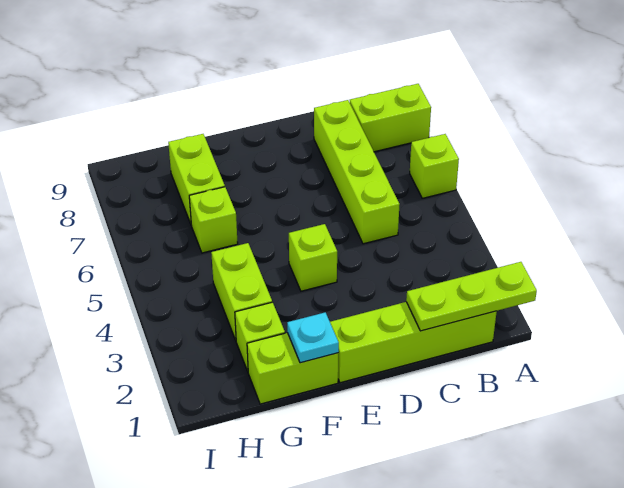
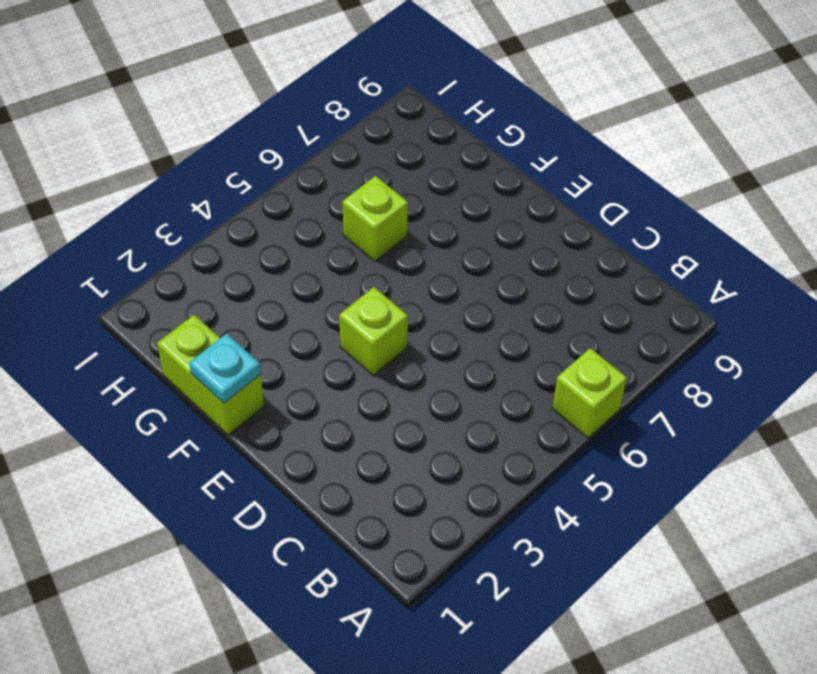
none -> lime brick A8:B8 level 1
none -> lime brick B1:E1 level 1
none -> lime brick C5:C8 level 1

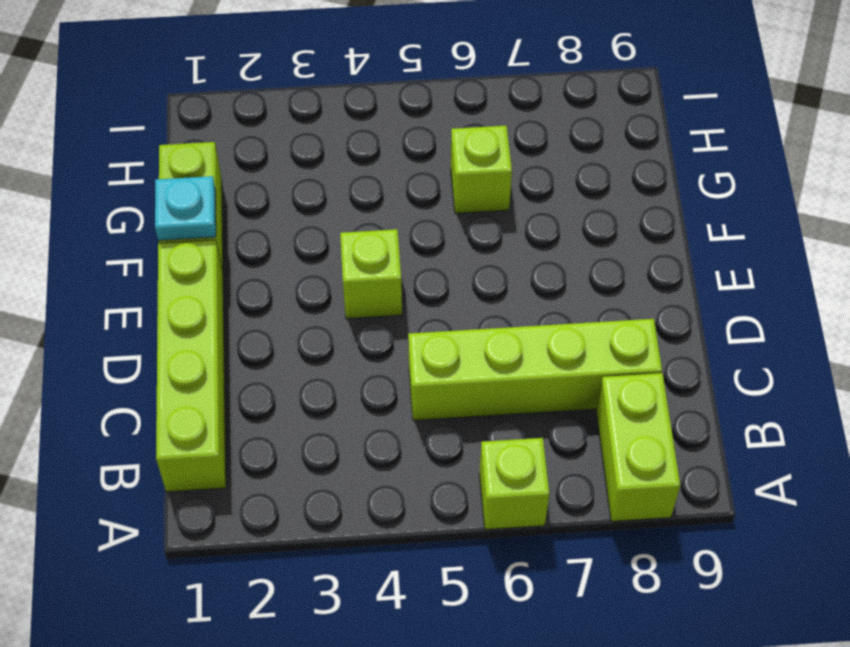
none -> lime brick G2 level 1
none -> lime brick G3:G4 level 1
none -> lime brick G7:G8 level 1

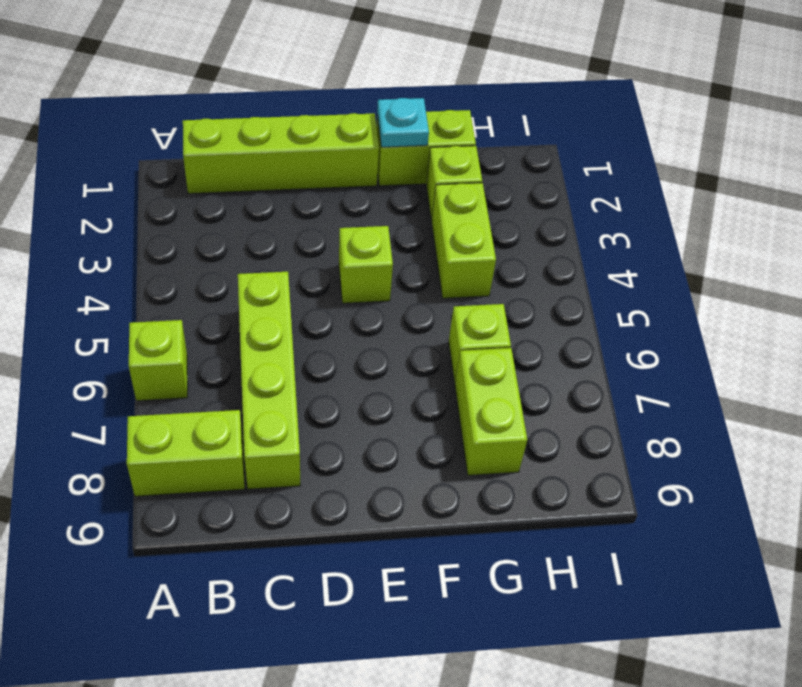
none -> lime plate A1:C1 level 2

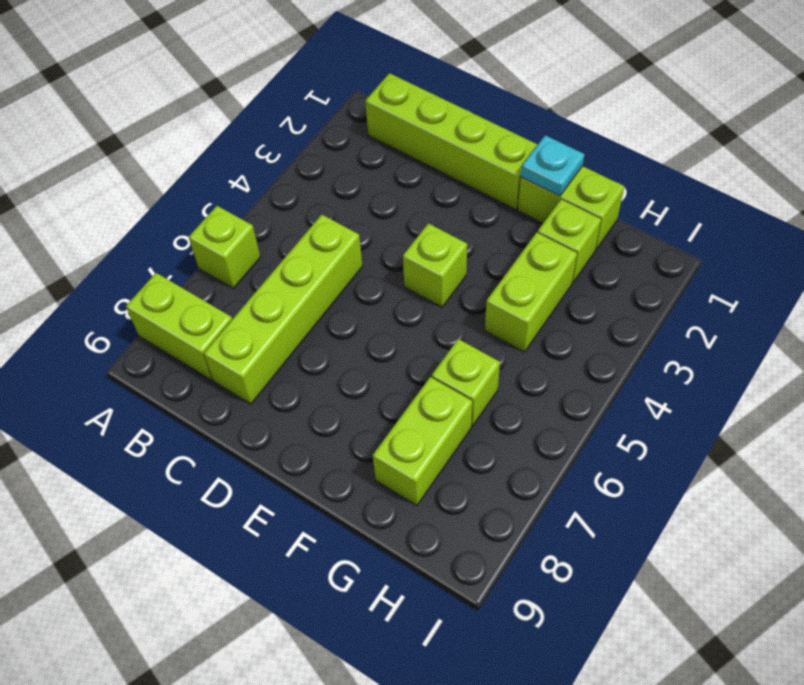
none -> lime plate A1:C1 level 2

